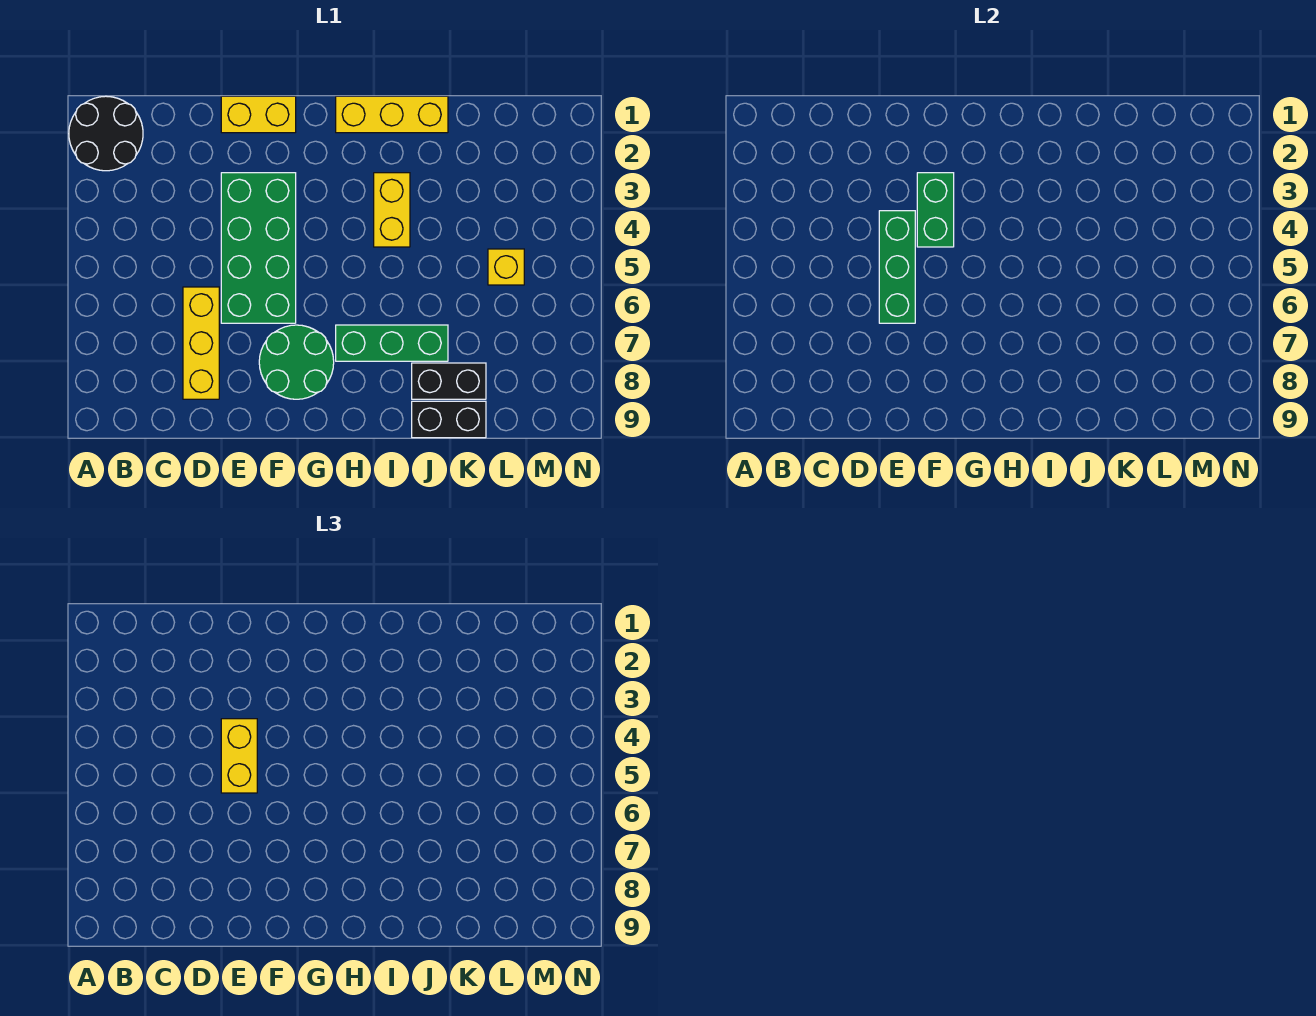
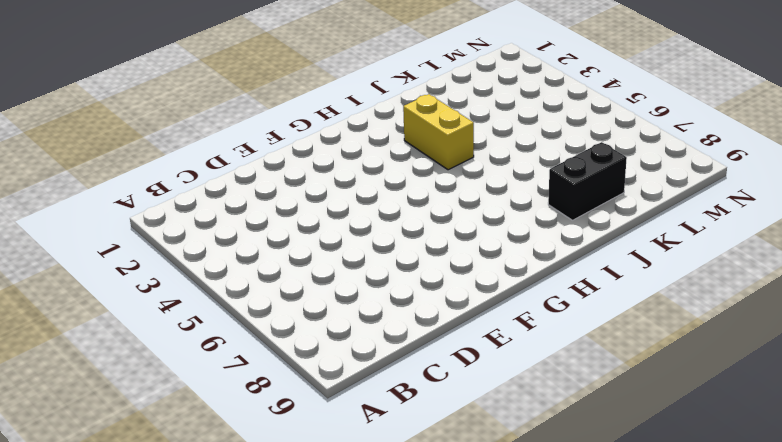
none -> black round brick A1:B2 level 1
none -> yellow brick D6:D8 level 1
none -> yellow brick E1:F1 level 1

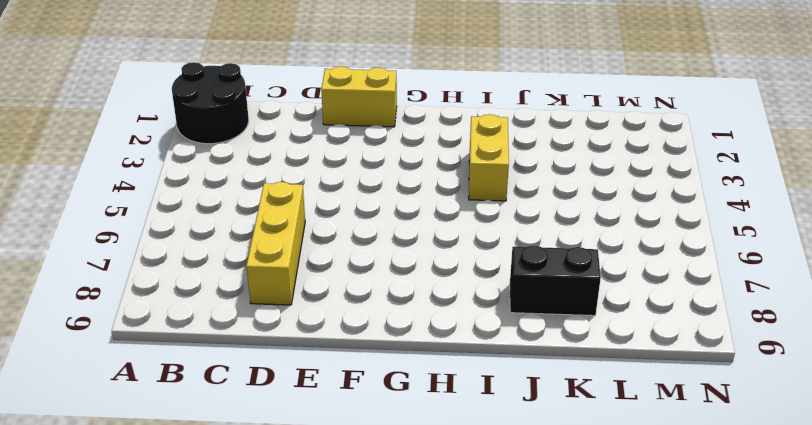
none -> green brick E3:F6 level 1
none -> green round brick F7:G8 level 1
none -> yellow brick H1:J1 level 1

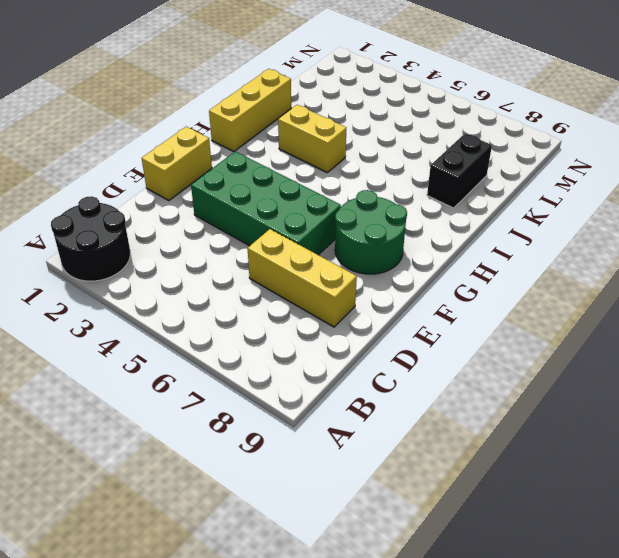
none -> green brick H7:J7 level 1
none -> black brick J9:K9 level 1
none -> yellow brick L5 level 1

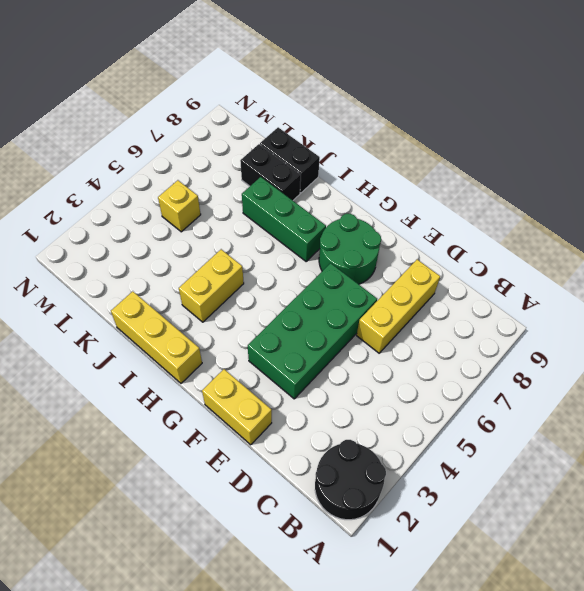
none -> green brick E4:E6 level 2
none -> green brick F3:F4 level 2
none -> yellow brick E4:E5 level 3

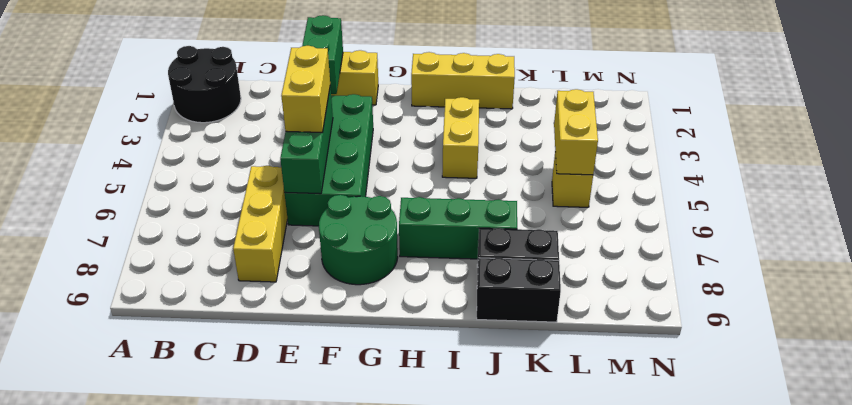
green brick E1:E2 level 2 -> green brick F3:F4 level 2
yellow brick L4:L5 level 2 -> none

